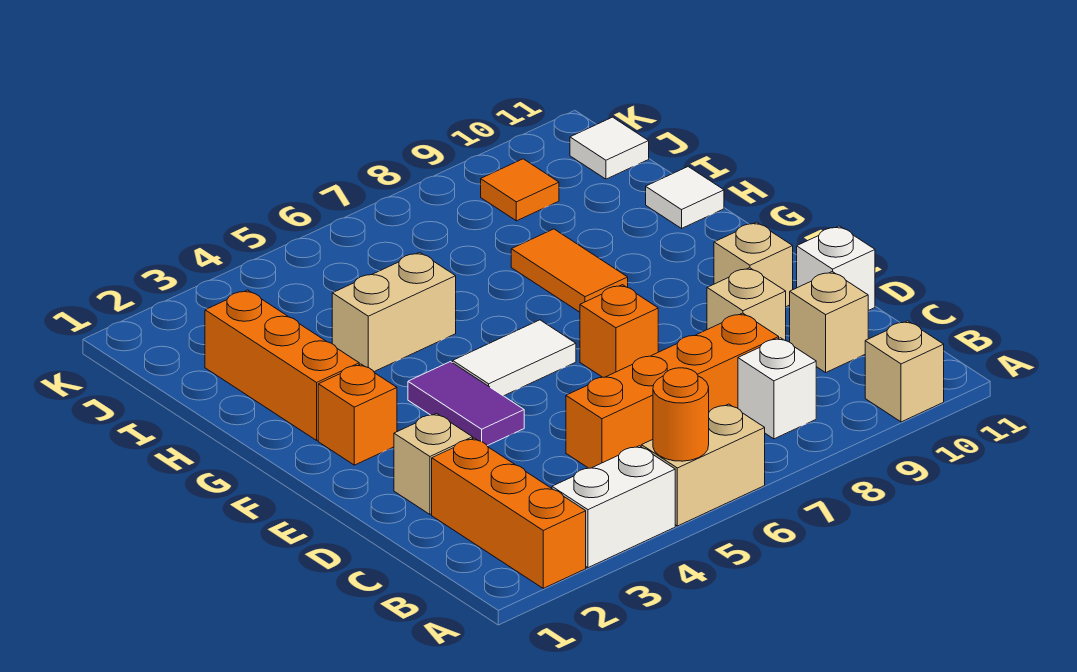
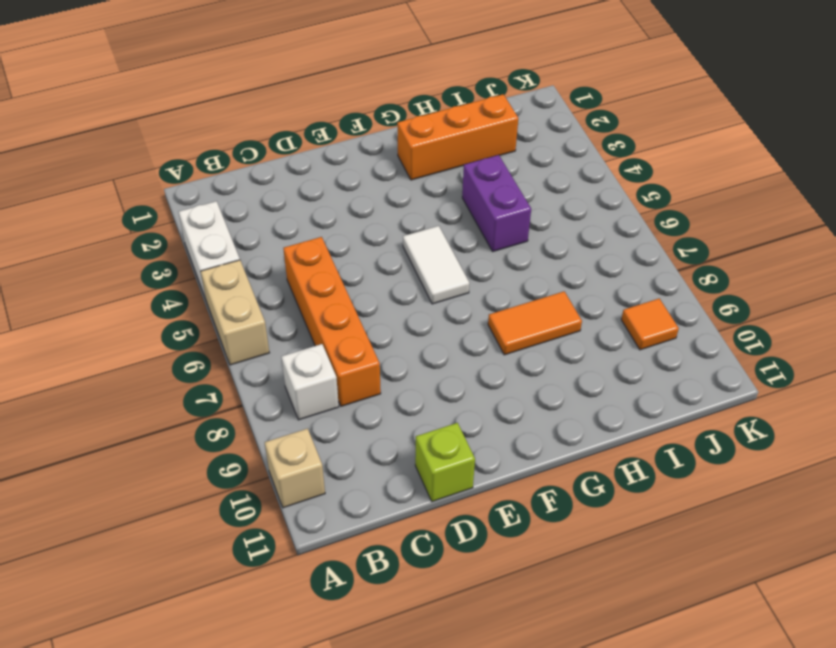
lime brick D11 level 1 -> white brick D11 level 1
purple brick H4:H5 level 1 -> tan brick H4:H5 level 1
none -> orange brick A2:C2 level 1
none -> tan brick C10 level 1
none -> tan brick D2 level 1

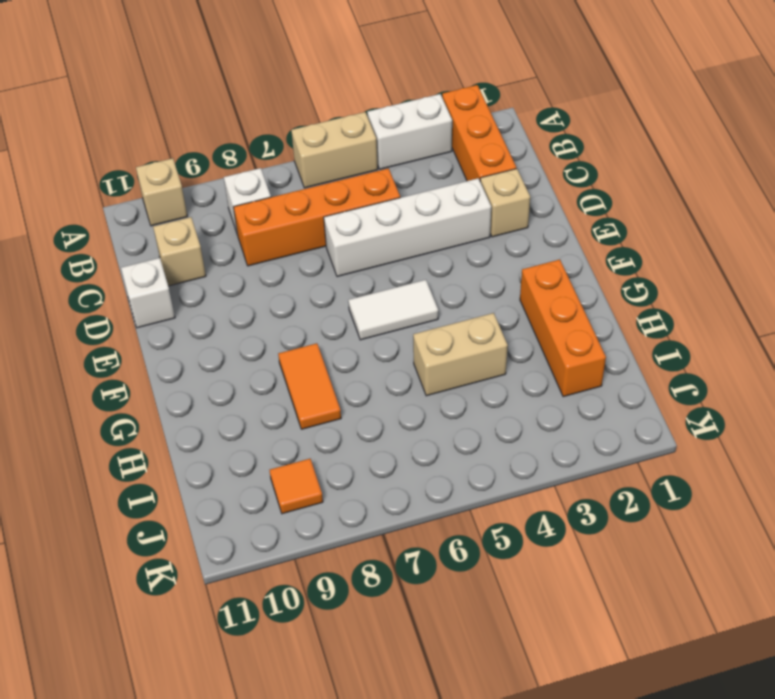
white brick D3:D6 level 1 -> none
none -> tan brick D9 level 1
none -> purple tile E4:F4 level 1
none -> orange brick E7 level 1

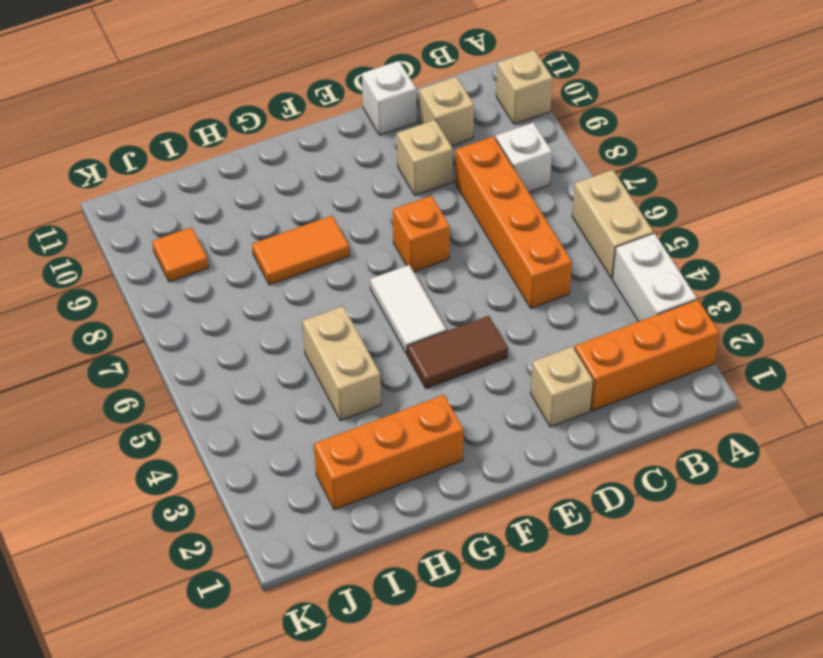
brown tile E4:F4 level 1 -> purple tile E4:F4 level 1
none -> tan brick E10 level 1
none -> orange brick F2 level 1
none -> white tile H11 level 1

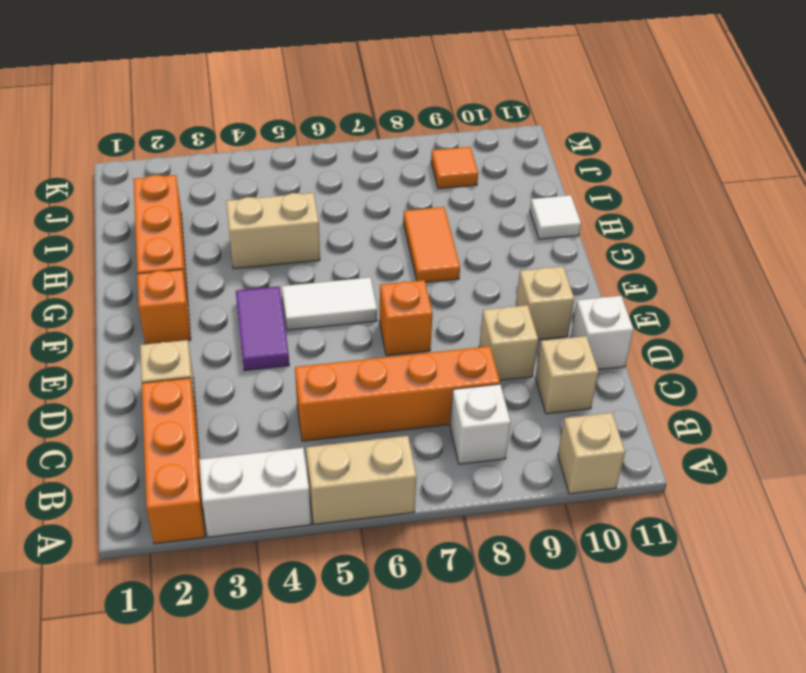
none -> white tile J11 level 1
none -> orange round brick A5 level 2

